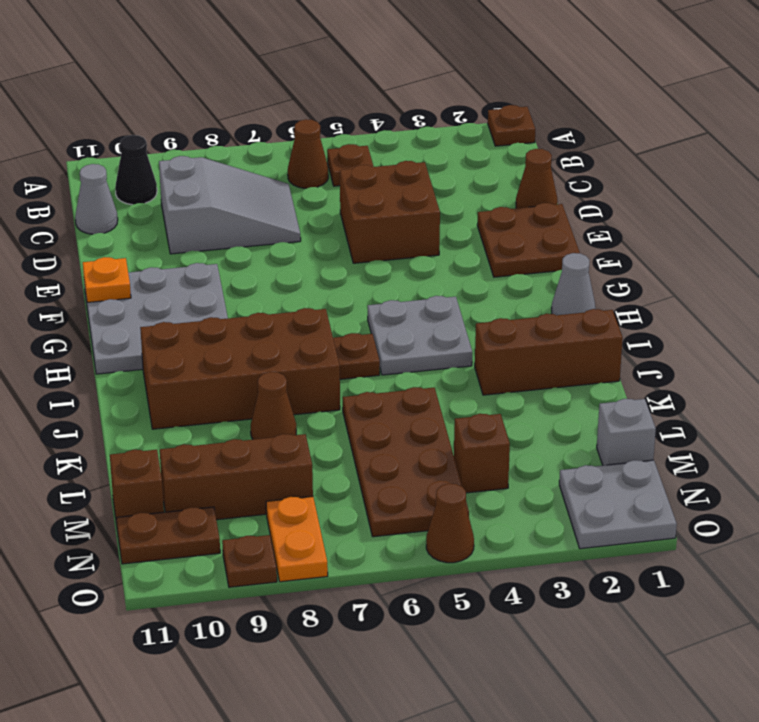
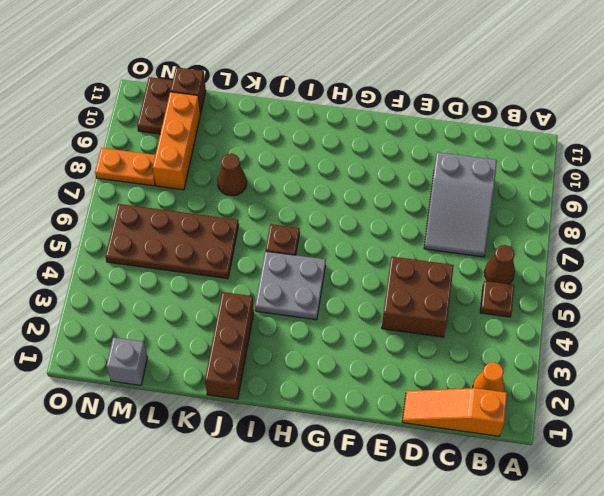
orange slope B1:D1 level 1 top B -> brown cone D1 level 1
orange cone B2 level 1 -> none
orange brick M8:M10 level 1 -> brown brick M8:M10 level 1
none -> brown plate A1 level 1
none -> black cone B10 level 1
none -> grey cone C11 level 1

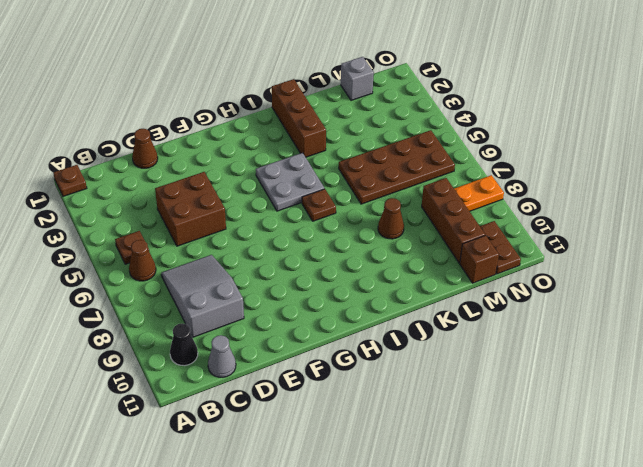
none -> brown plate E1:F2 level 1
none -> grey plate F9:H11 level 1
none -> grey cone H1 level 1

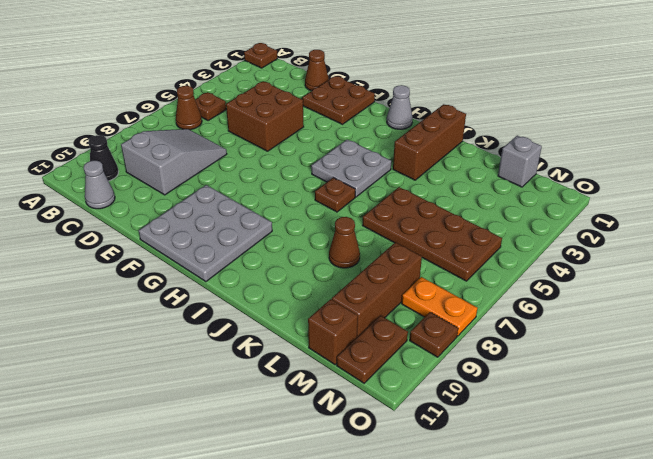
none -> brown brick I7:J10 level 1
none -> brown brick M4 level 1
none -> grey plate N1:O2 level 1

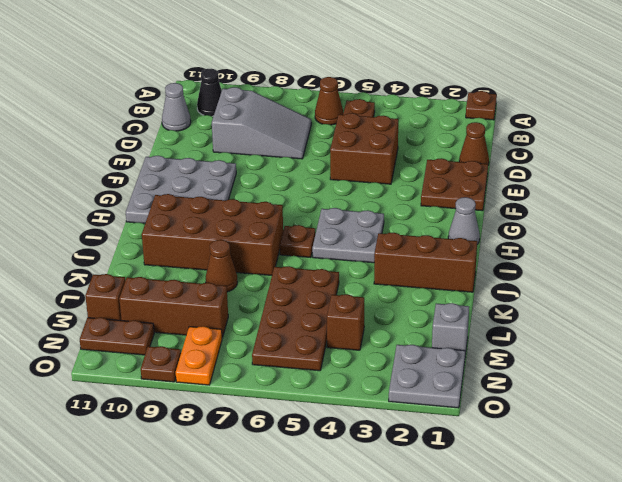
none -> brown cone O5 level 1
none -> orange plate F11 level 2

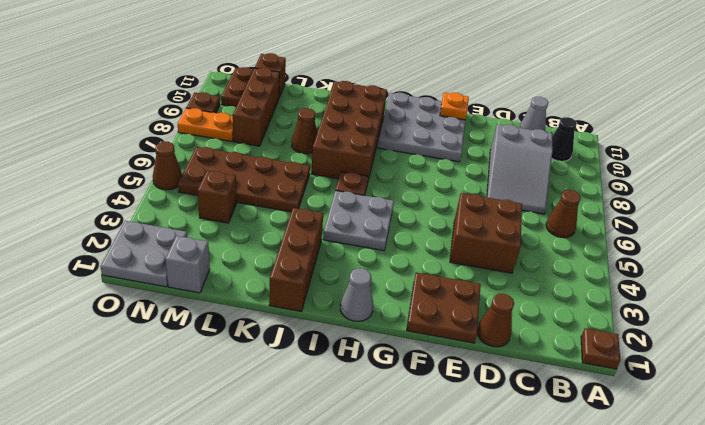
none -> brown plate B5 level 1

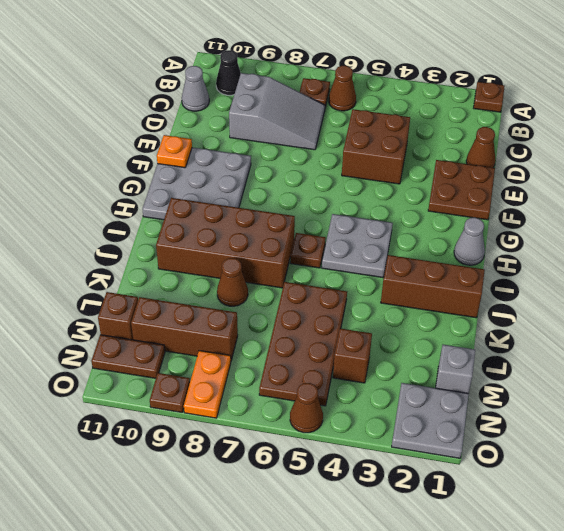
brown plate B7 level 1 -> brown plate B5 level 1

